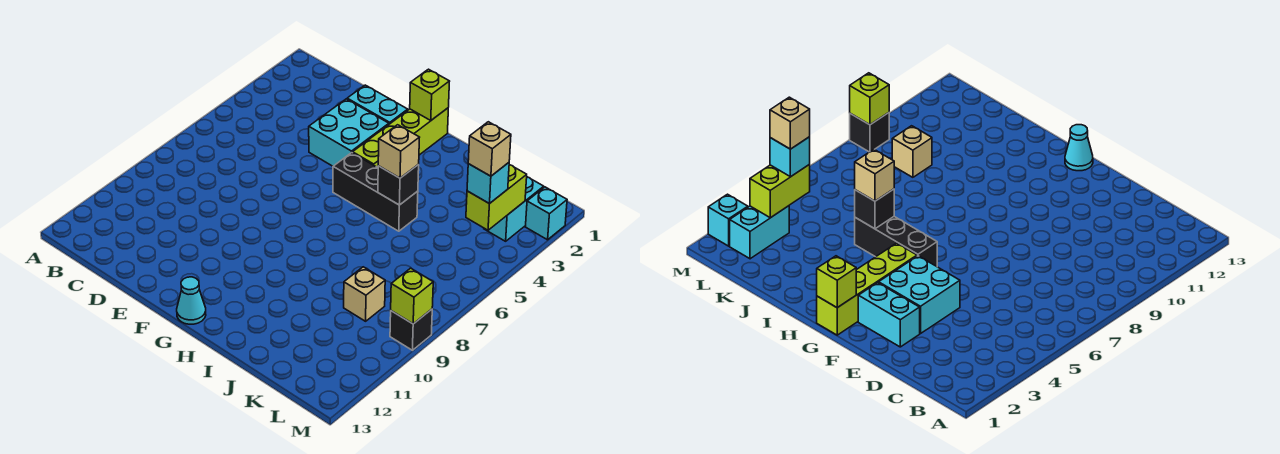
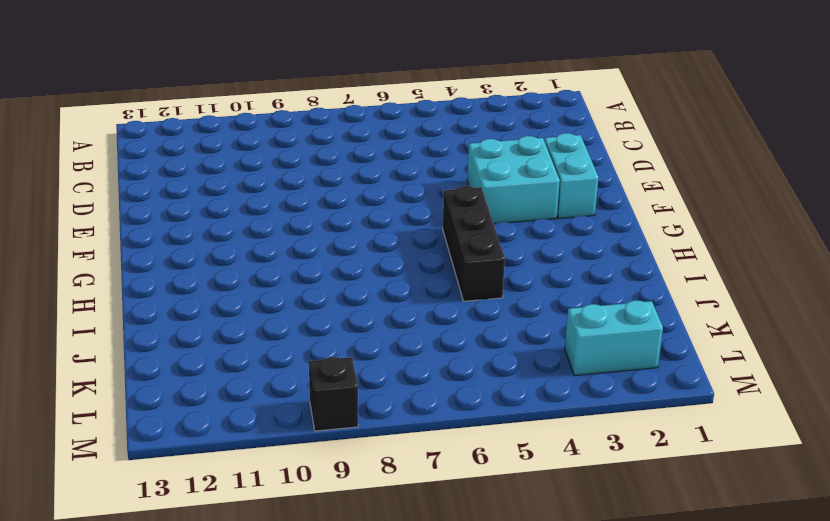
none -> lime brick G1:G4 level 1
none -> cyan cone G13 level 1
none -> tan brick K9 level 1

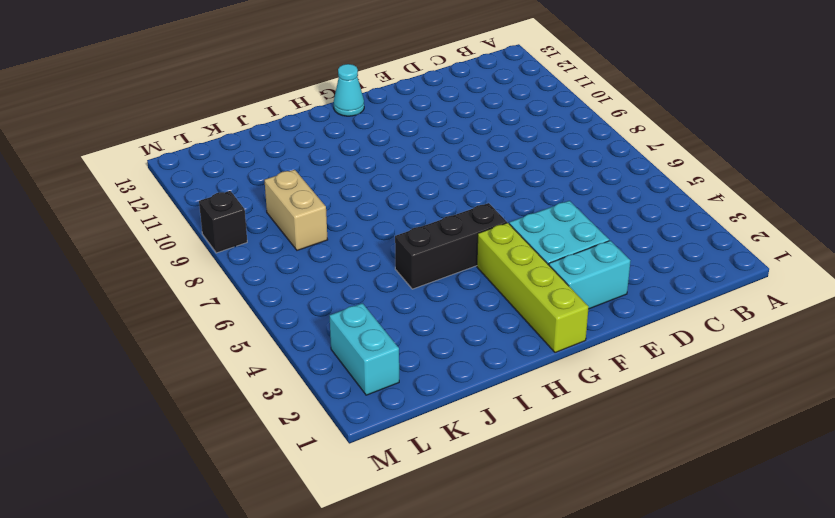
tan brick K8:K9 level 1 -> tan brick K9 level 1
none -> cyan brick M2 level 1
none -> lime brick G1 level 2
none -> black brick I5 level 2

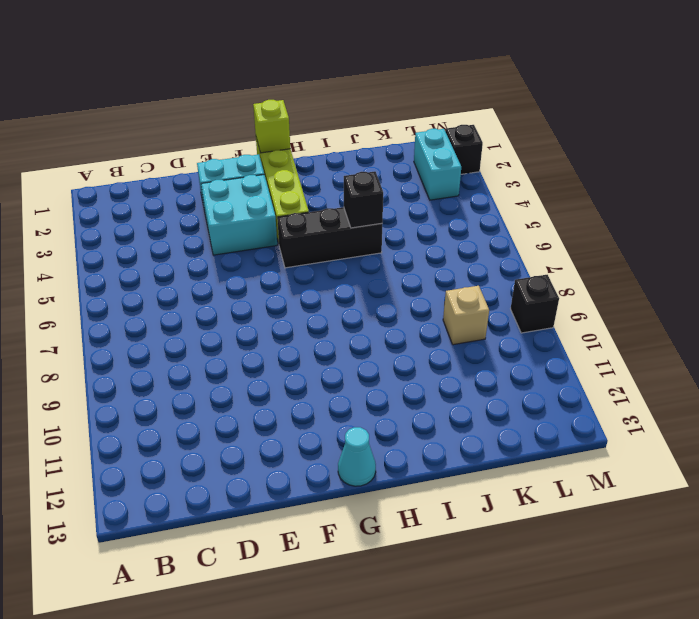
black brick M2 level 1 -> cyan brick M2 level 1
none -> lime brick L3:L4 level 2
none -> lime brick M9 level 2
none -> tan brick I5 level 3

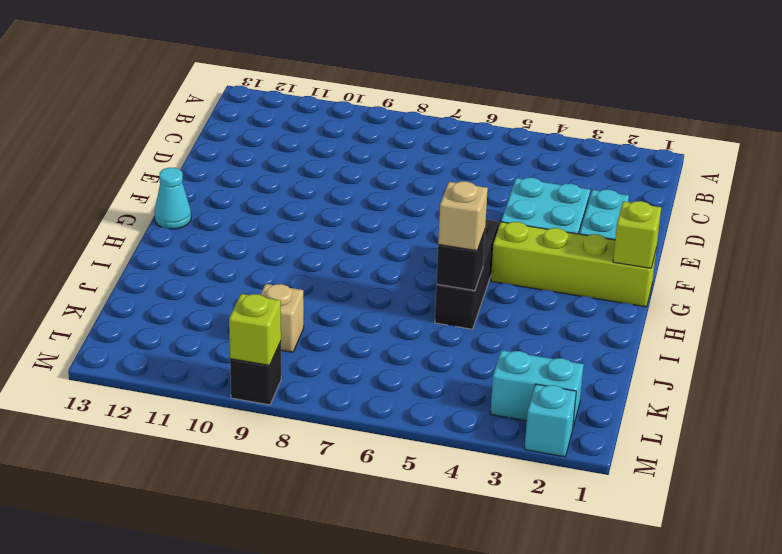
none -> lime brick L3:L4 level 2
none -> cyan brick L4 level 3
none -> tan brick L4 level 4

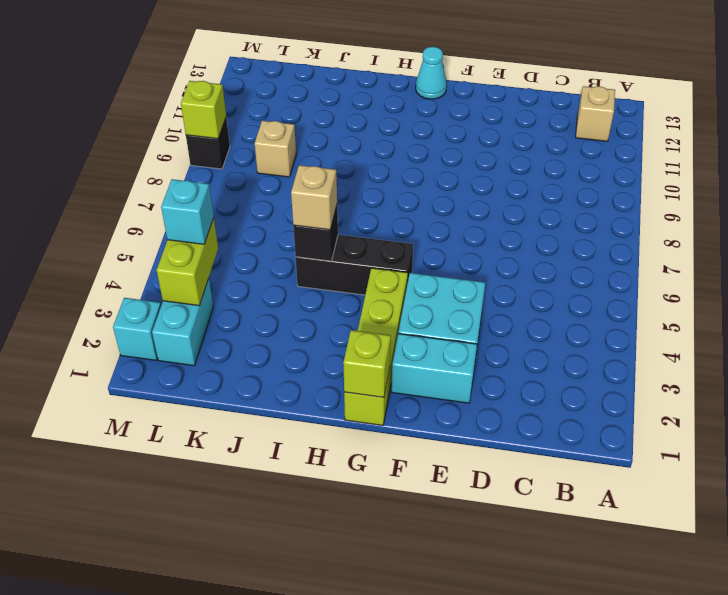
tan brick B12 level 1 -> tan brick L4 level 4

